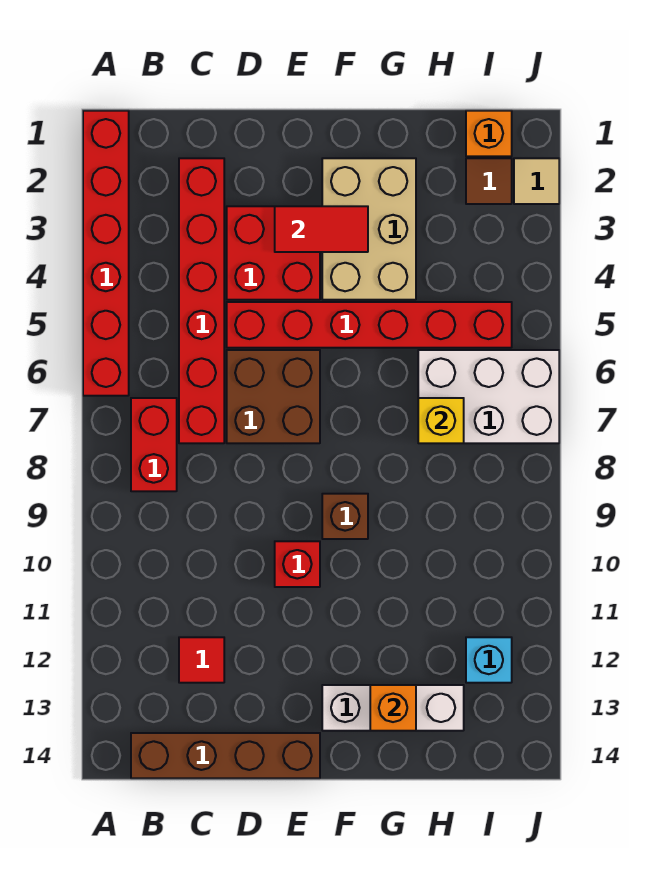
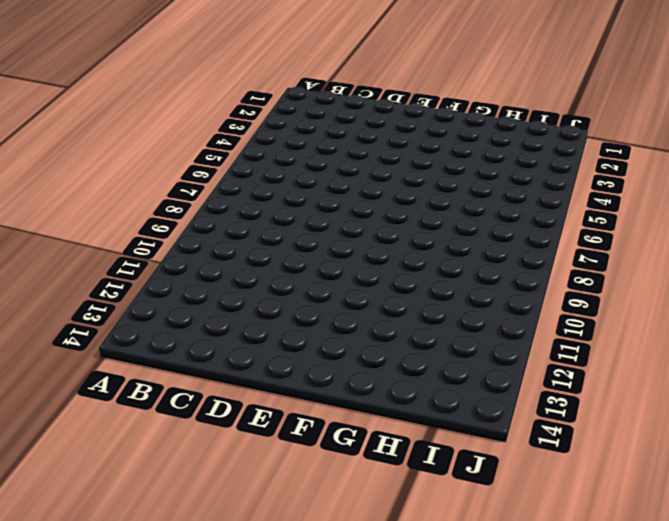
none -> red brick A1:A6 level 1
none -> red brick B7:B8 level 1
none -> brown brick B14:E14 level 1

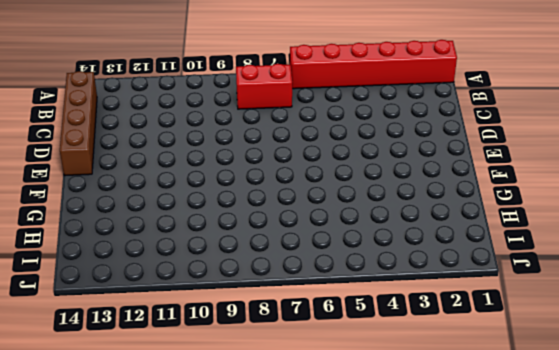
none -> red brick C2:C7 level 1
none -> red tile C12 level 1
none -> red brick D3:E4 level 1

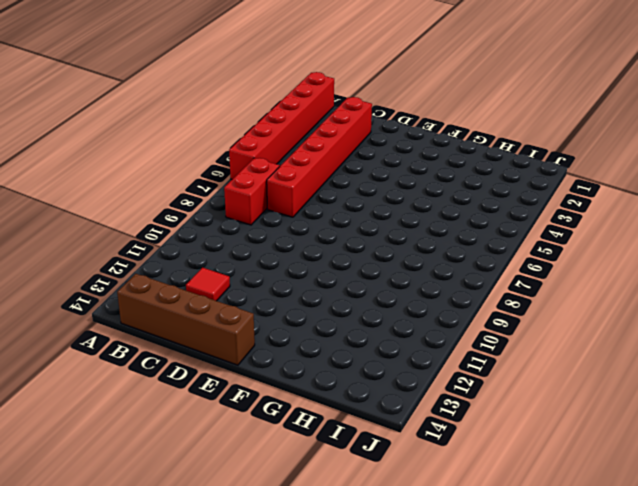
none -> red brick D3:E4 level 1
none -> red brick D5:I5 level 1
none -> brown brick D6:E7 level 1

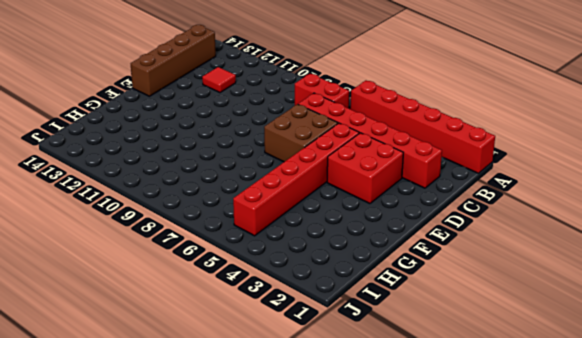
none -> red brick E10 level 1
none -> tan brick F2:G4 level 1
none -> brown brick F9 level 1

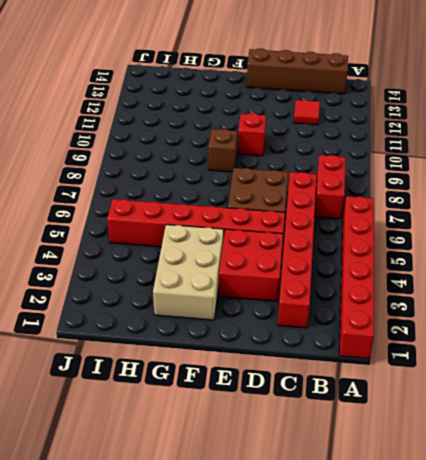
none -> white brick F13:H13 level 1
none -> white brick H6:J7 level 1
none -> orange brick I1 level 1

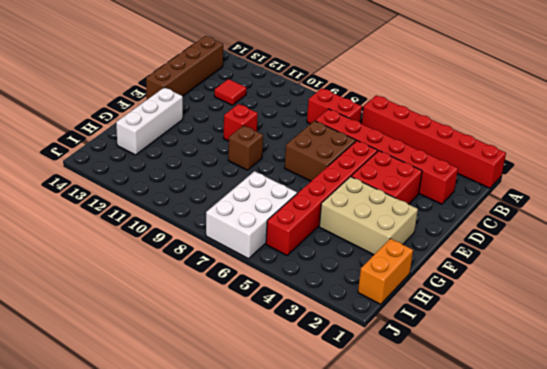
orange brick H1:I1 level 1 -> orange brick I1 level 1
none -> brown tile I2 level 1
none -> cyan brick I12 level 1
none -> tan tile J2 level 1

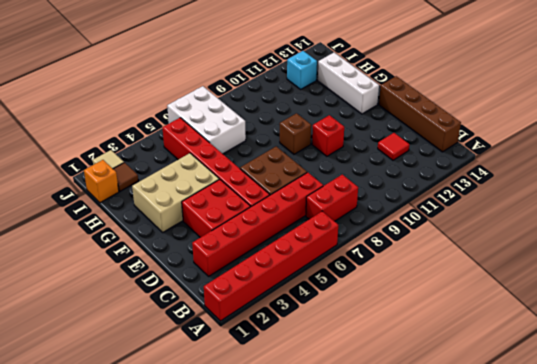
none -> red tile E3:F3 level 2
none -> orange brick G13 level 2
none -> yellow brick H7 level 2

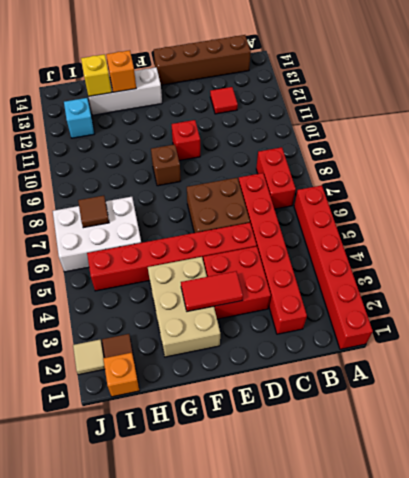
yellow brick H13 level 2 -> yellow brick H7 level 2
brown tile I7 level 2 -> none

